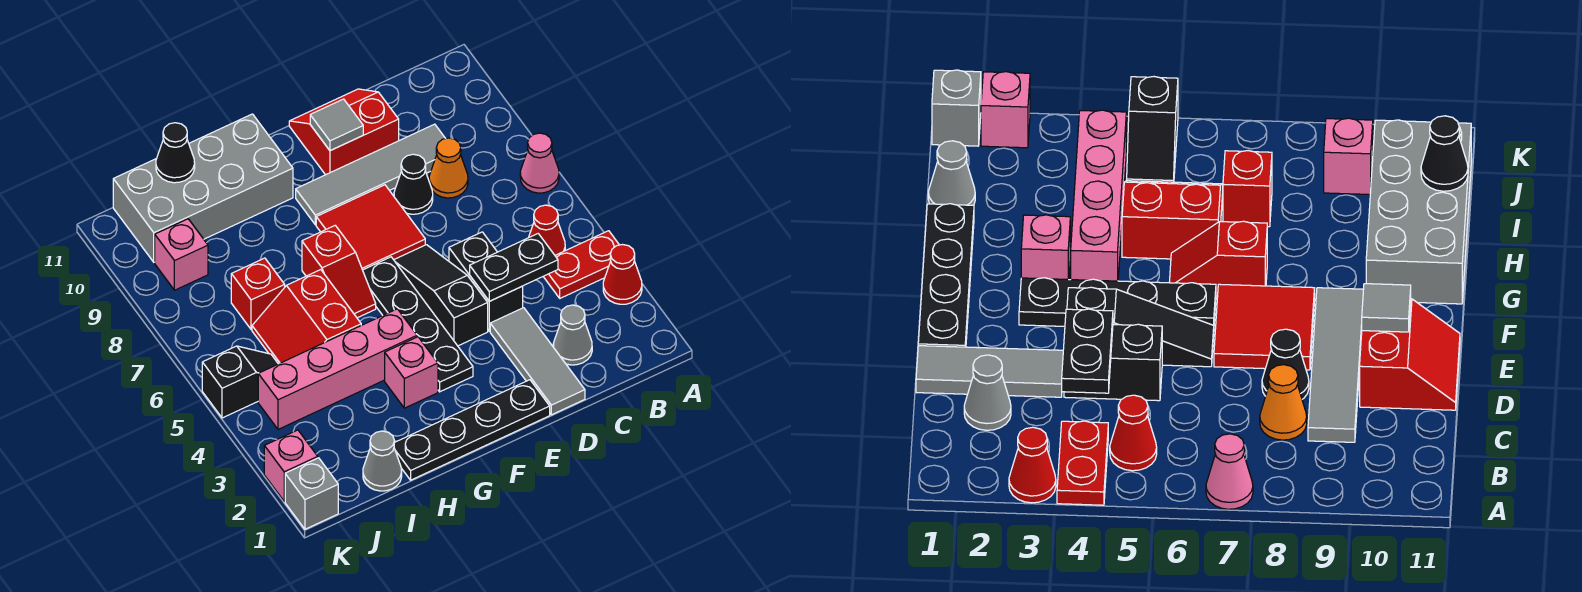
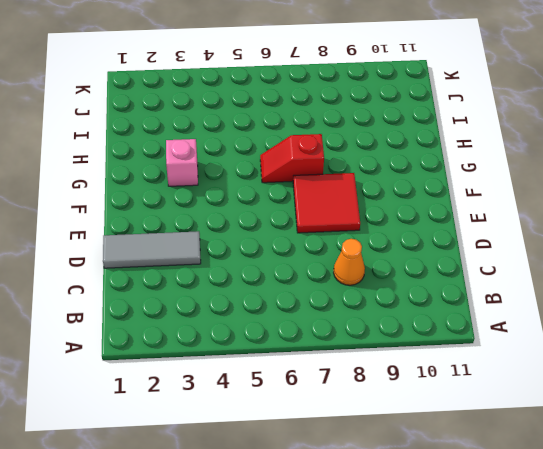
none -> red cone A3 level 1
none -> red plate A4:B4 level 1
none -> pink cone A7 level 1

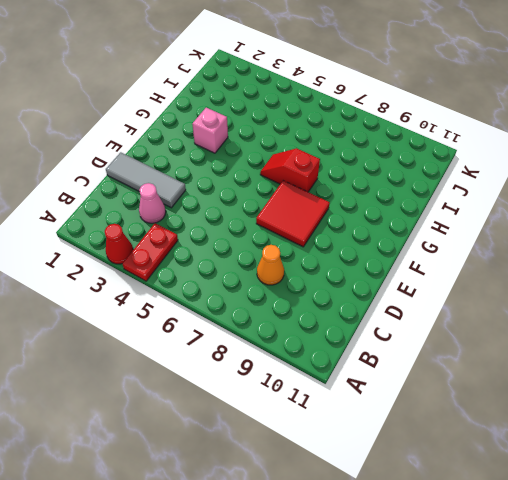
pink cone C3 level 1 -> pink cone A7 level 1
none -> red cone B5 level 1
none -> grey cone C2 level 1
none -> grey tile C9:F9 level 1

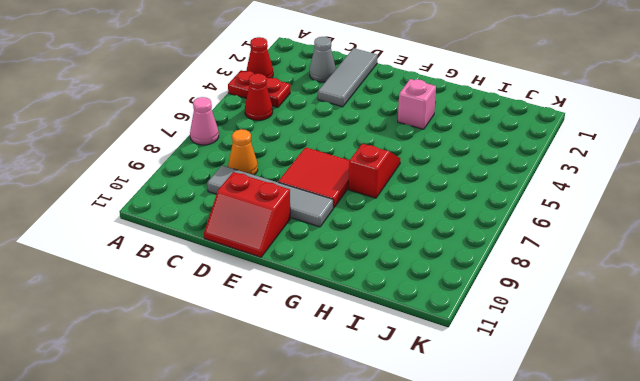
none -> black brick D4:D5 level 1
none -> black cone D8 level 1
none -> black plate E1:H1 level 1

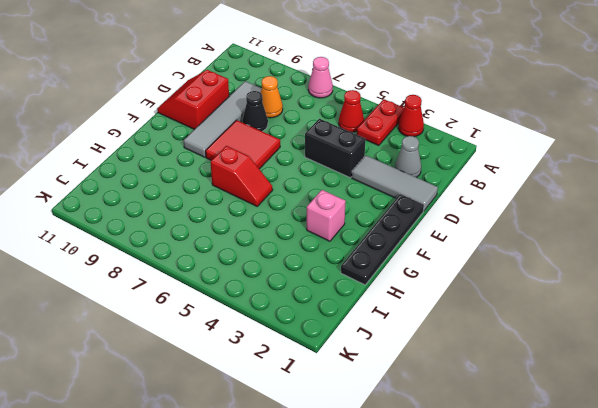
none -> black slope E4:E6 level 1 top 4
none -> black plate F3:F6 level 1
none -> pink brick G4:J4 level 1

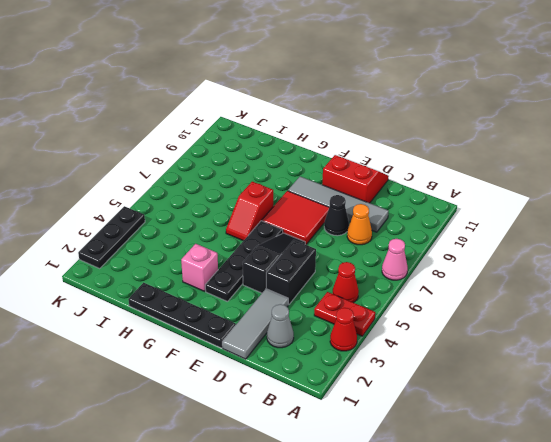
black plate K2:K4 level 1 -> pink brick K2 level 1
none -> pink brick G4:J4 level 1
none -> grey brick G10:J11 level 1
none -> red slope H5:I6 level 1 top H

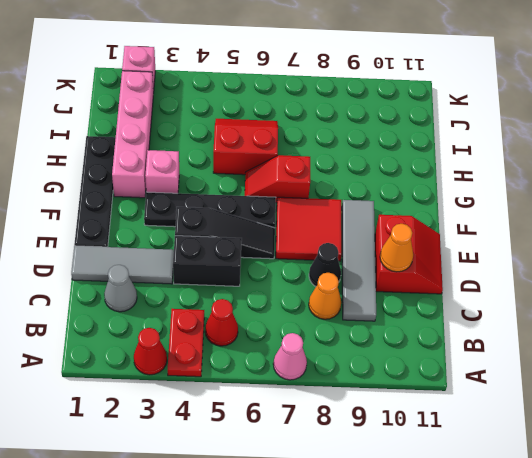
orange cone D10 level 2 -> none
pink brick G2:J2 level 1 -> pink brick G4:J4 level 1
none -> grey brick G10:J11 level 1
none -> grey cone I1 level 1
none -> red brick I7 level 1

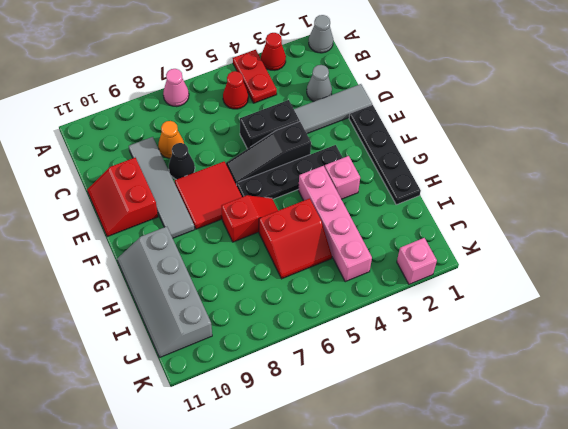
grey cone A1 level 1 -> grey cone I1 level 1
grey slope G10:J11 level 1 top 10 -> grey brick G10:J11 level 1
none -> red brick I7 level 1
none -> black slope J5:K5 level 1 top K
none -> pink brick J9 level 1

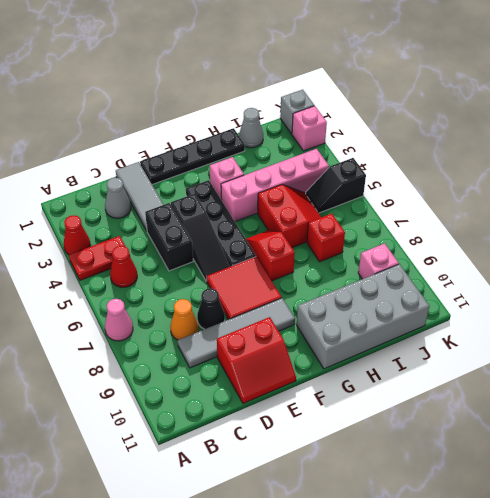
none -> black plate C4:D4 level 2
none -> grey tile E10 level 2
none -> black cone I11 level 2

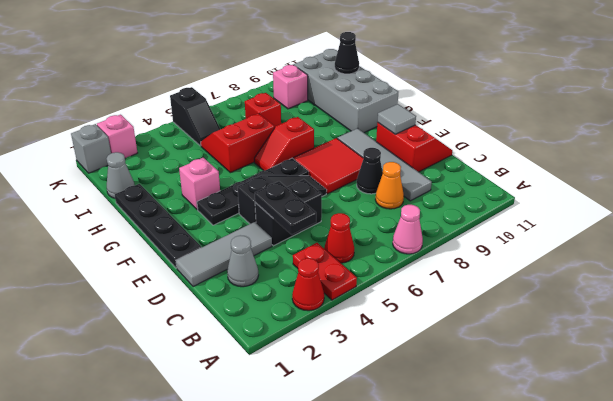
none -> pink brick G4:J4 level 1

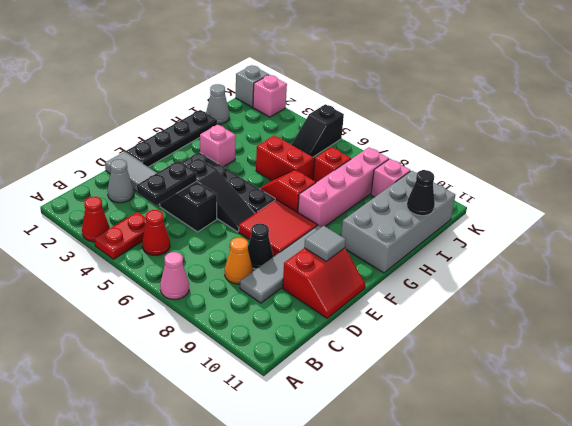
pink brick G8:J8 level 1 -> pink brick G4:J4 level 1

